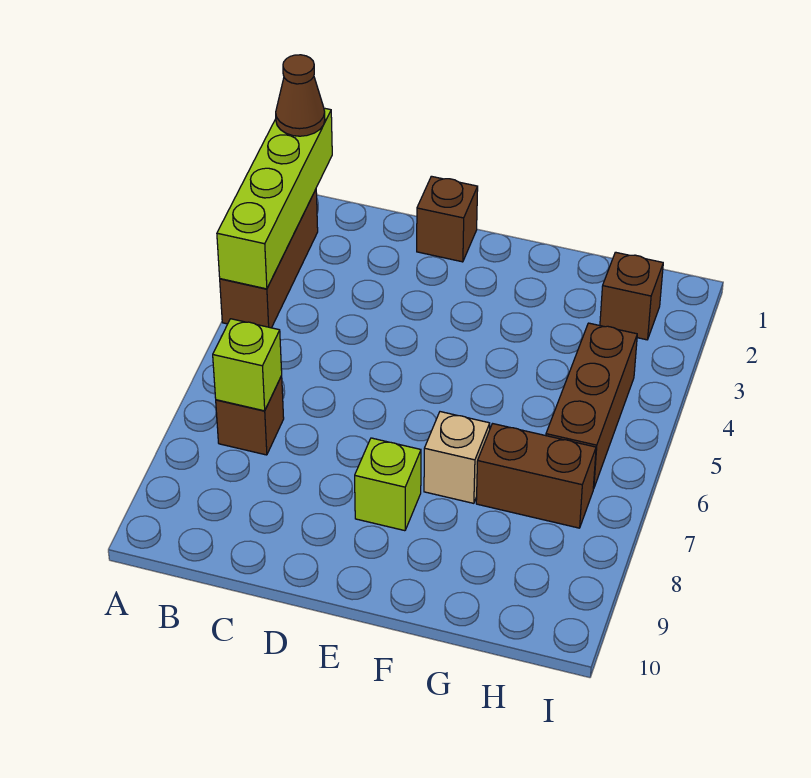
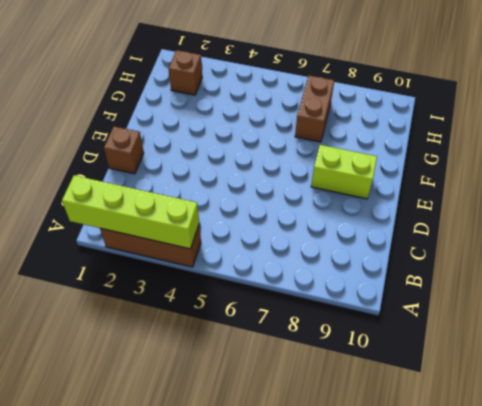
lime brick E8:E9 level 1 -> lime brick E8 level 1
none -> brown brick B7 level 1
none -> tan brick F7 level 1

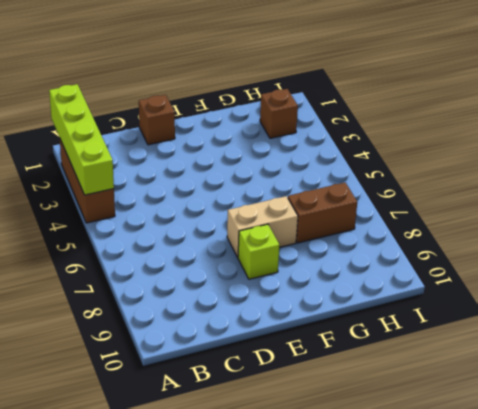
tan brick E7:F7 level 1 -> tan brick F7 level 1
none -> brown brick B7 level 1
none -> brown brick H4:H6 level 1

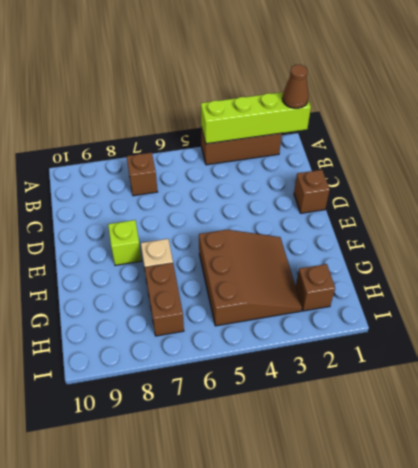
brown slope F3:H5 level 1 top 5 -> brown brick H4:H6 level 1
none -> lime brick B7 level 2

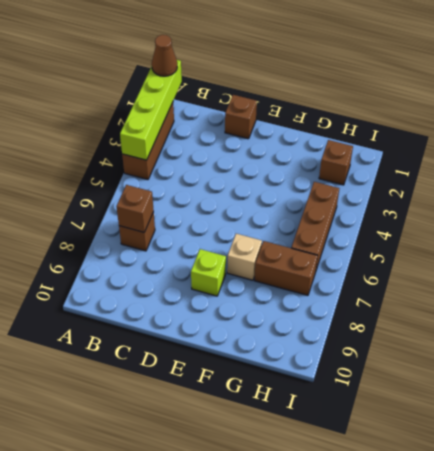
brown brick B7 level 2 -> lime brick B7 level 2

